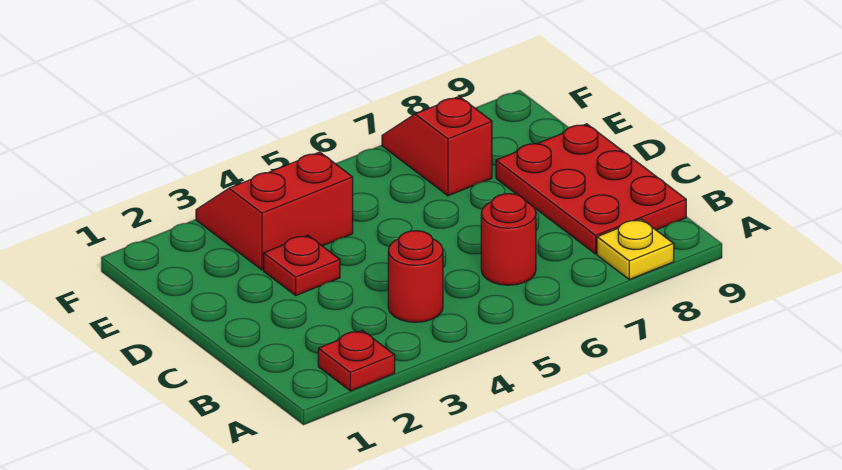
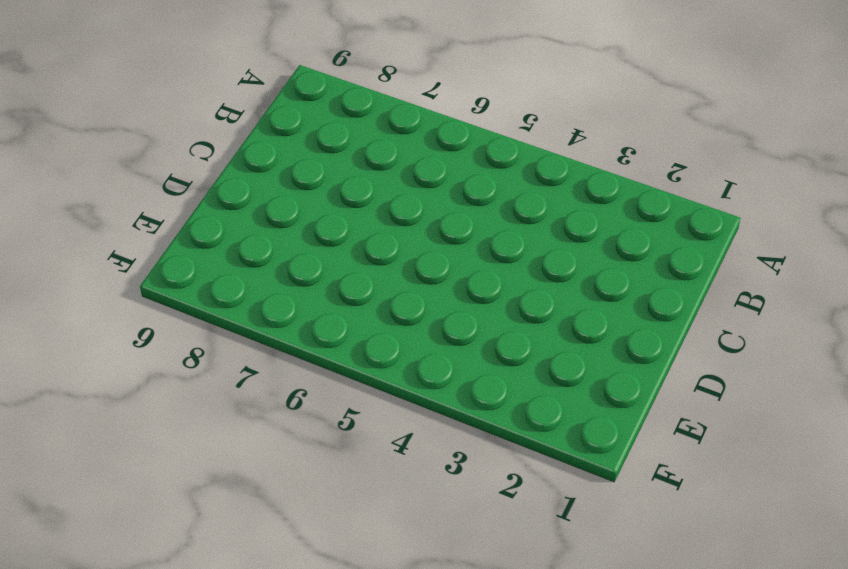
none -> red plate A2 level 1
none -> yellow plate A8 level 1

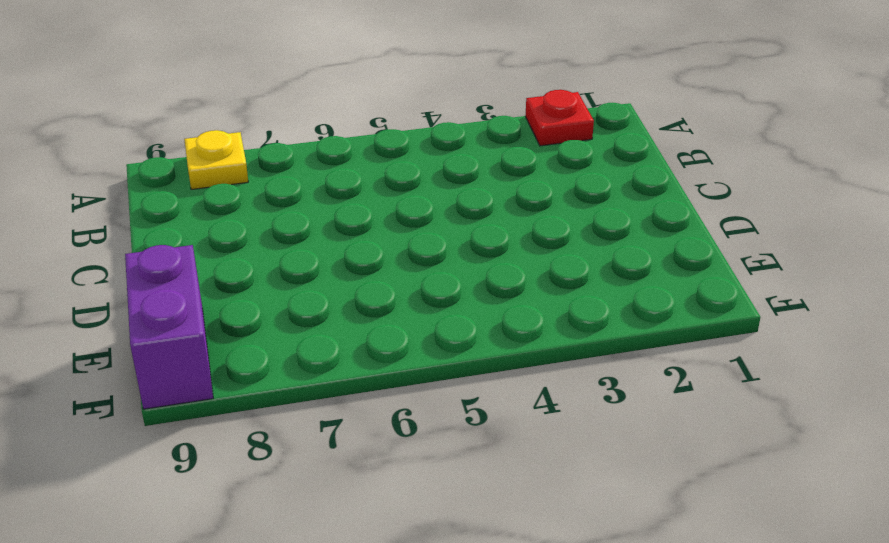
purple brick E9:F9 level 1 -> none
none -> red round brick B4 level 1
none -> red round brick B6 level 1

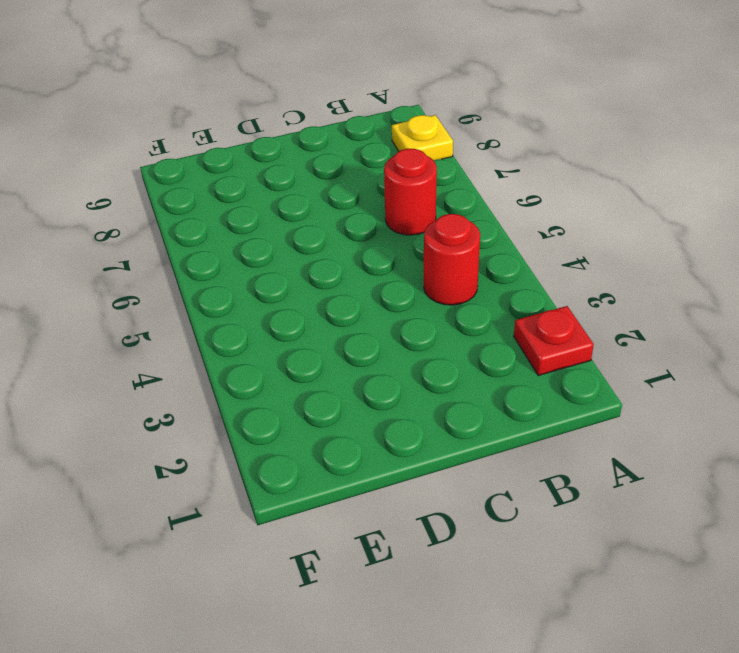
none -> red plate B8:D9 level 1
none -> red plate D3 level 1

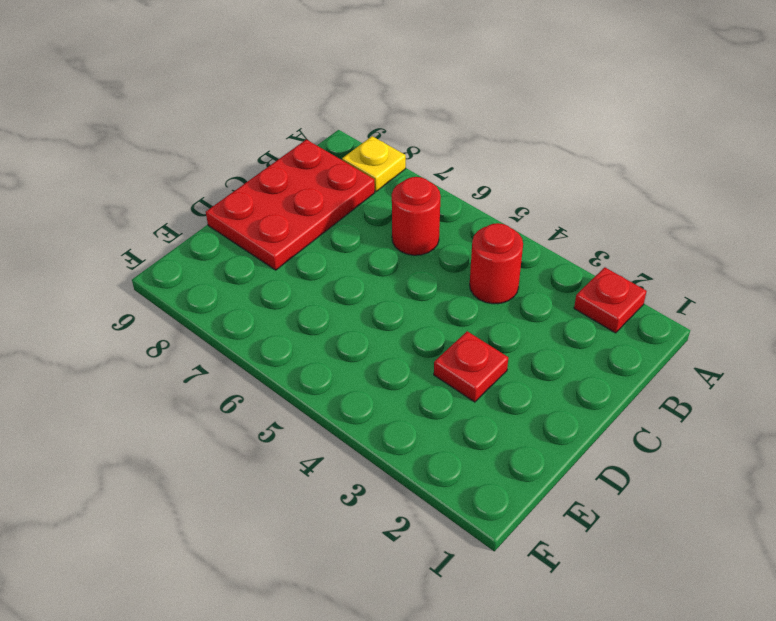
none -> red slope E3:F4 level 1 top E
none -> red slope E7:F7 level 1 top E

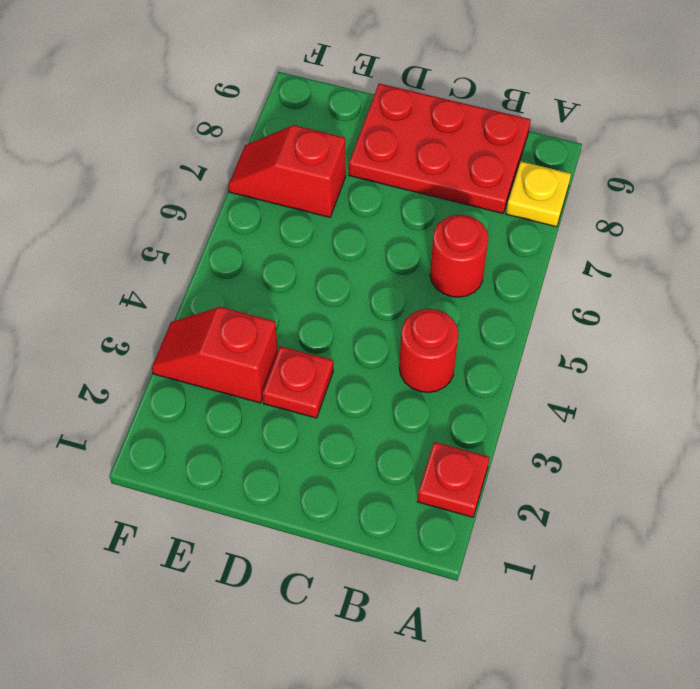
red slope E3:F3 level 1 top E -> red slope E3:F4 level 1 top E

